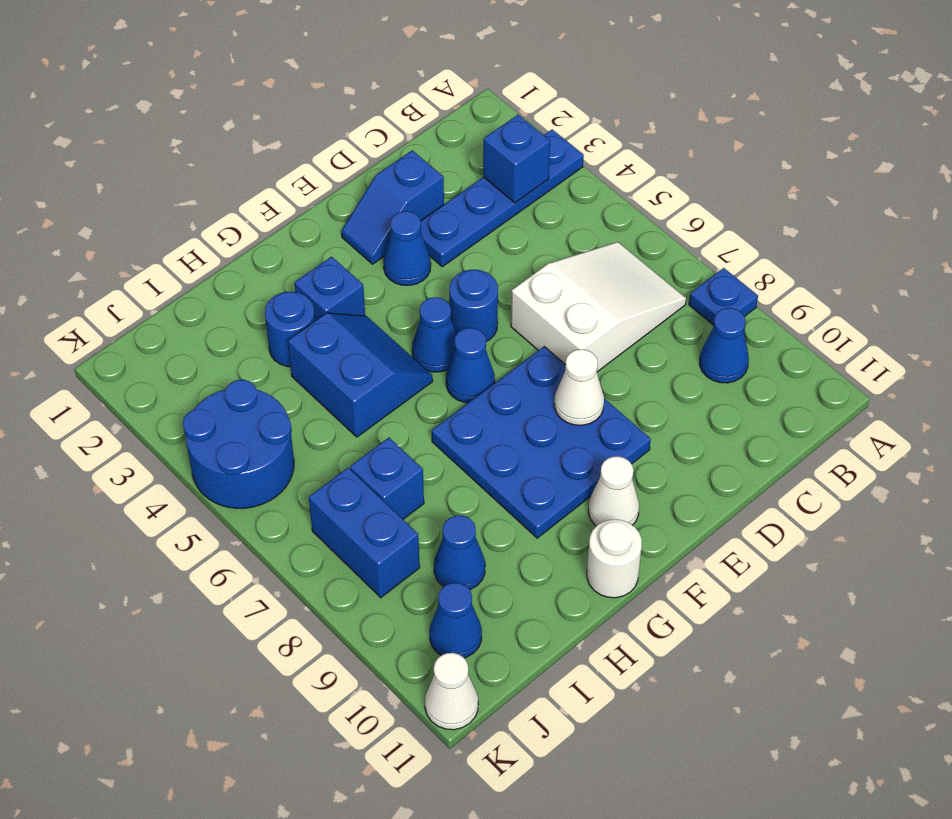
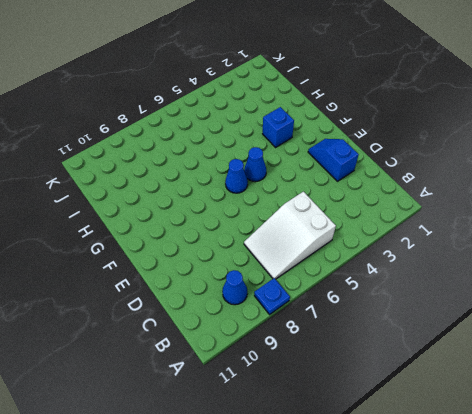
white slope B5:C7 level 1 top 5 -> white slope B6:D7 level 1 top D
none -> blue plate A3:D3 level 1
none -> blue cone E3 level 1
none -> blue round brick E5 level 1

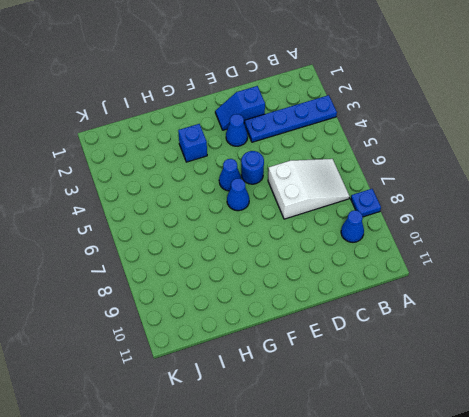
none -> blue plate E7:G9 level 1
none -> white cone F10 level 1
none -> blue slope G4:H5 level 1 top H

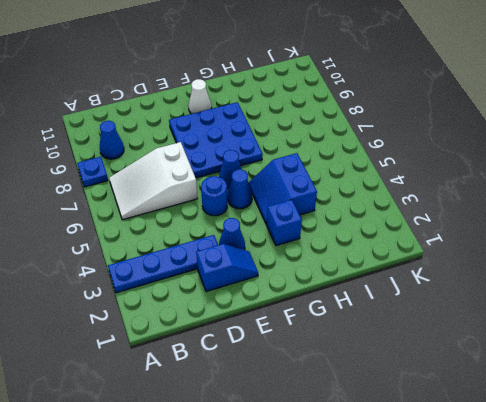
none -> white round brick G11 level 1
none -> blue round brick H3 level 1
none -> blue brick I7 level 1

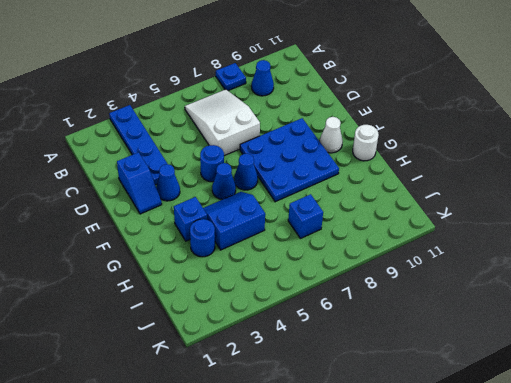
none -> blue cone I9 level 1
none -> blue round brick J4:K5 level 1
none -> blue brick J7:J8 level 1

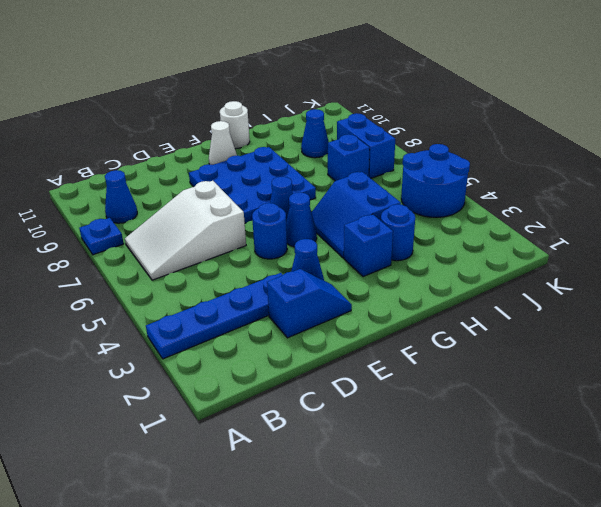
none -> blue cone J10 level 1
none -> white cone K11 level 1
none -> blue brick B3 level 2

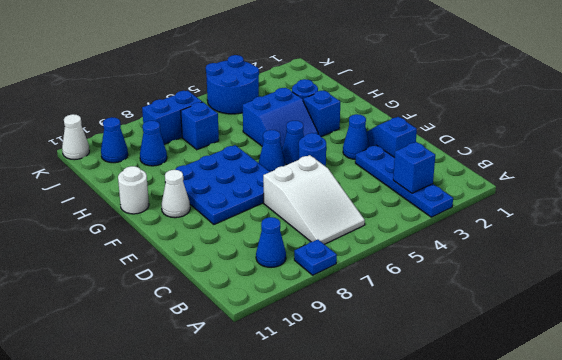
none -> white cone E8 level 2

